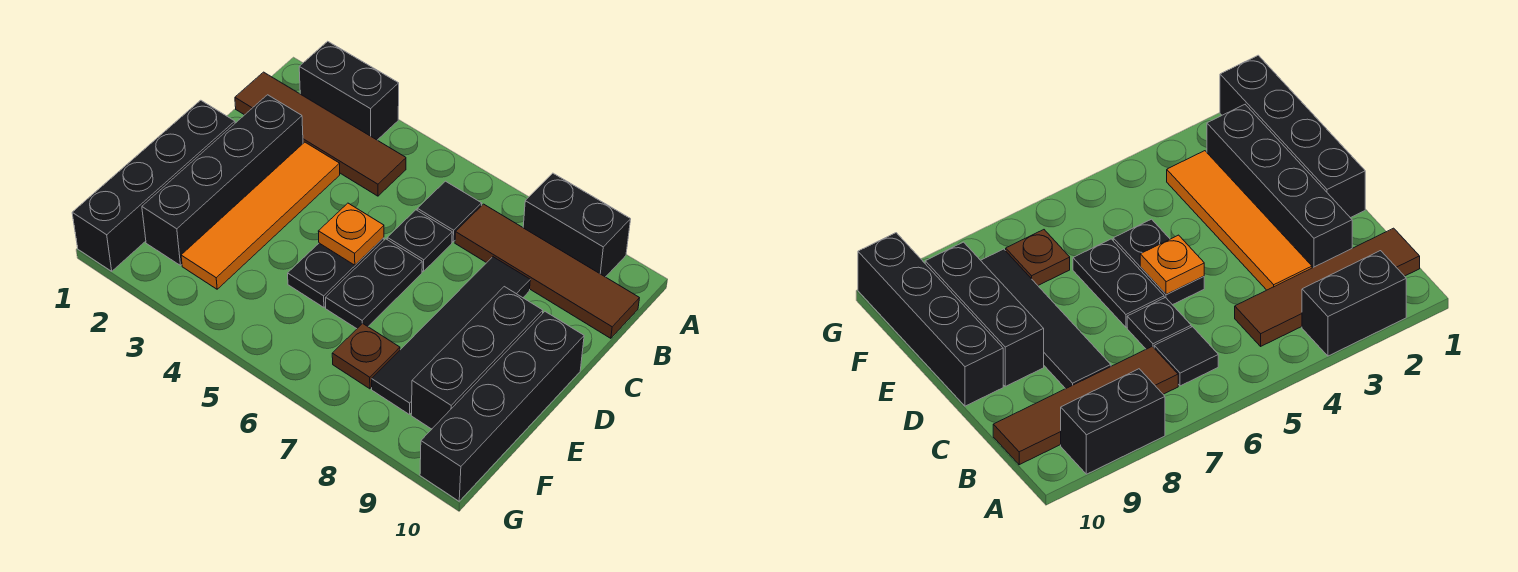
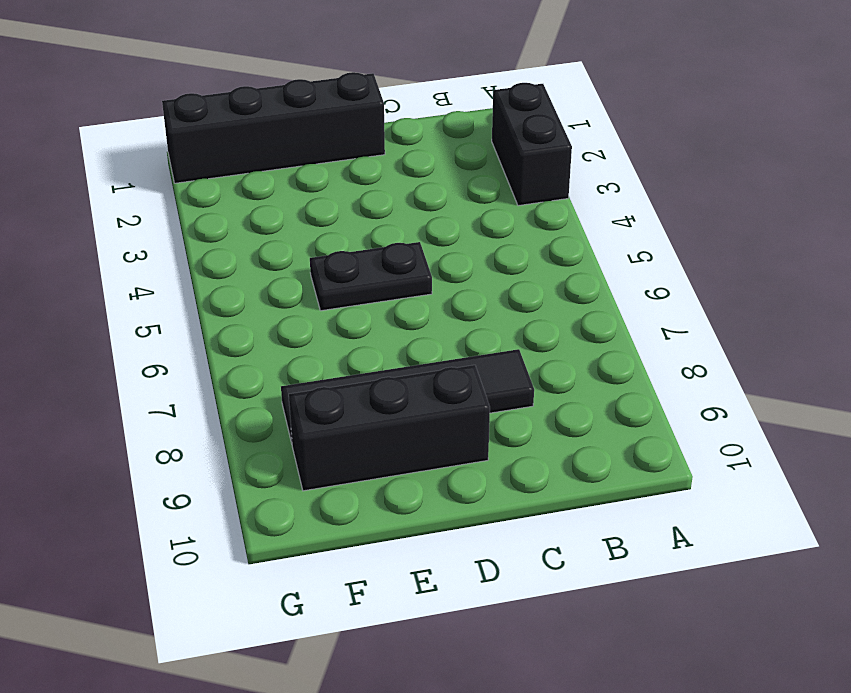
none -> black brick A8:A9 level 1
none -> brown tile B1:B4 level 1
none -> black tile B6 level 1

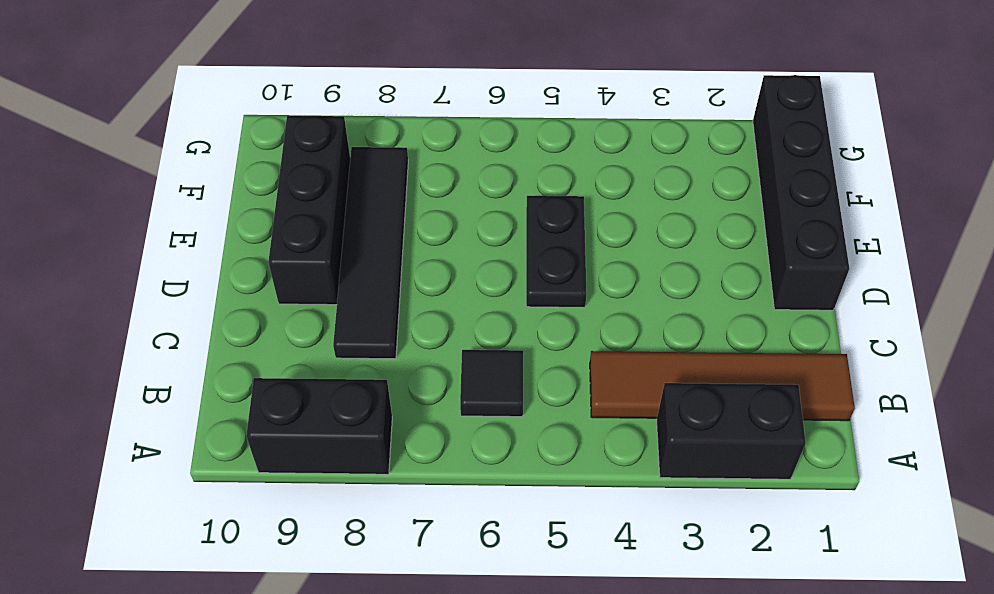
none -> brown tile B7:B10 level 1
none -> black brick C2:F2 level 1
none -> orange tile C3:F3 level 1

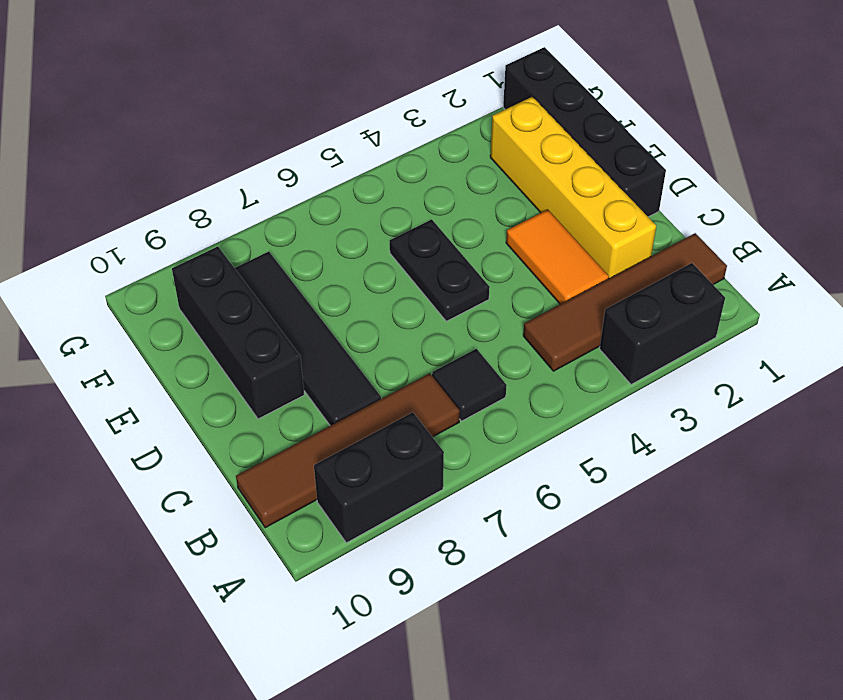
yellow brick C2:F2 level 1 -> black brick C2:F2 level 1
orange tile C3:D3 level 1 -> orange tile C3:F3 level 1
none -> black plate C6 level 1
none -> black plate D6:E6 level 1
none -> black brick D10:G10 level 1

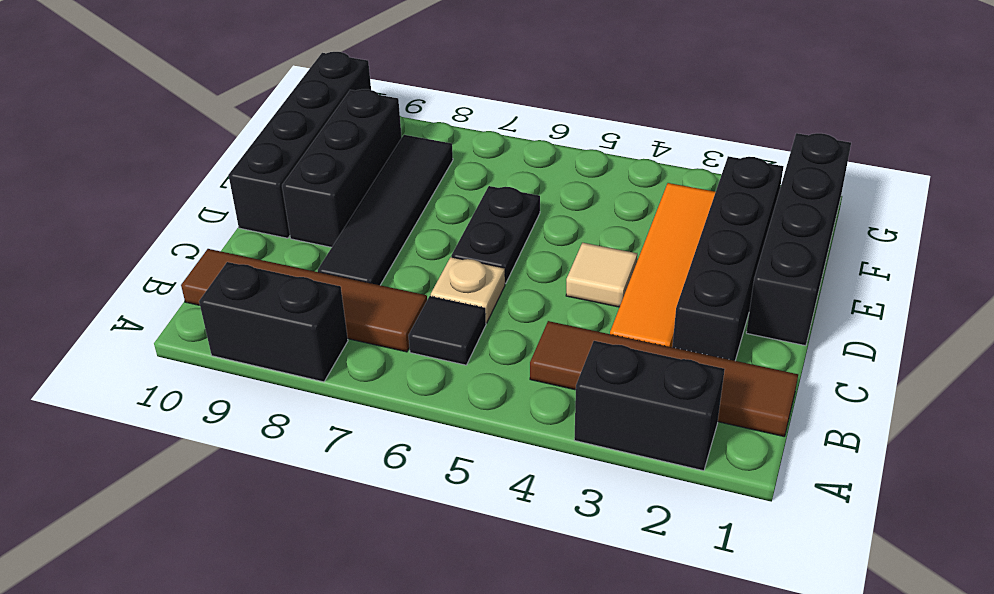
tan plate C6 level 1 -> black plate C6 level 1
tan tile D4 level 1 -> none
none -> black plate D5:E5 level 1
none -> brown plate F7 level 1
none -> orange plate D5 level 2

